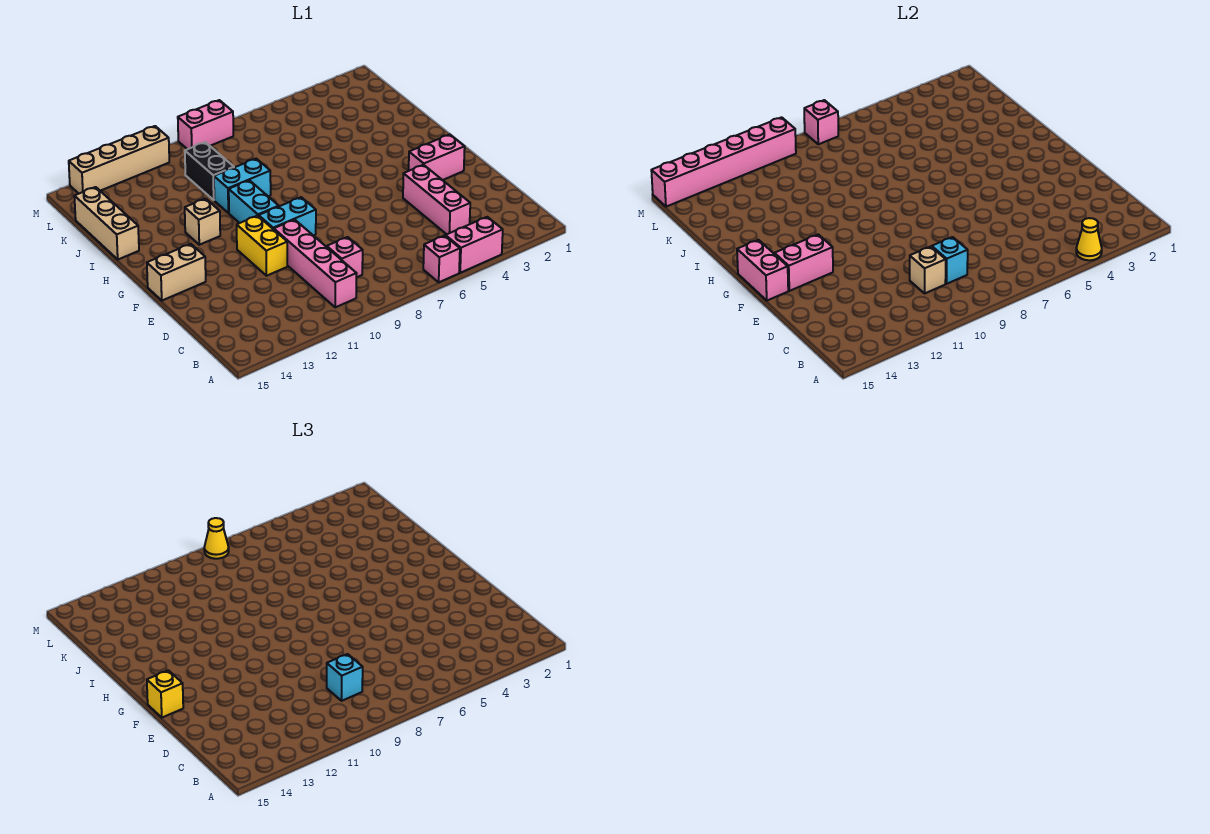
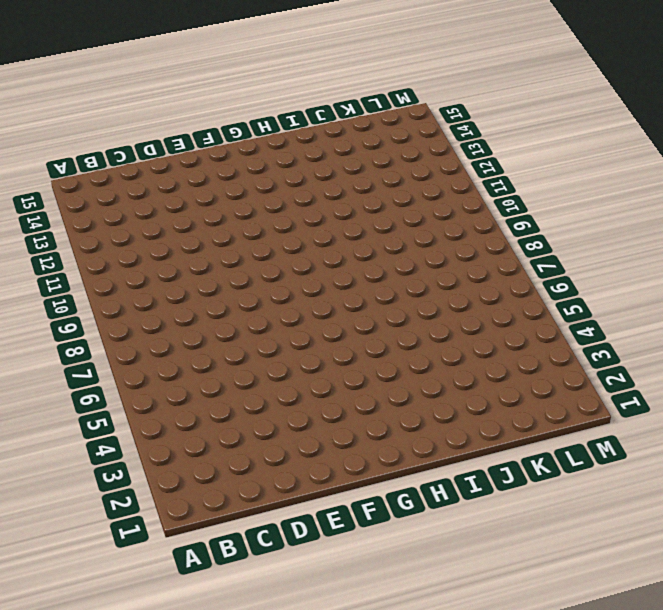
none -> pink brick A4:A5 level 1
none -> pink brick A6 level 1
none -> pink brick B10:E10 level 1

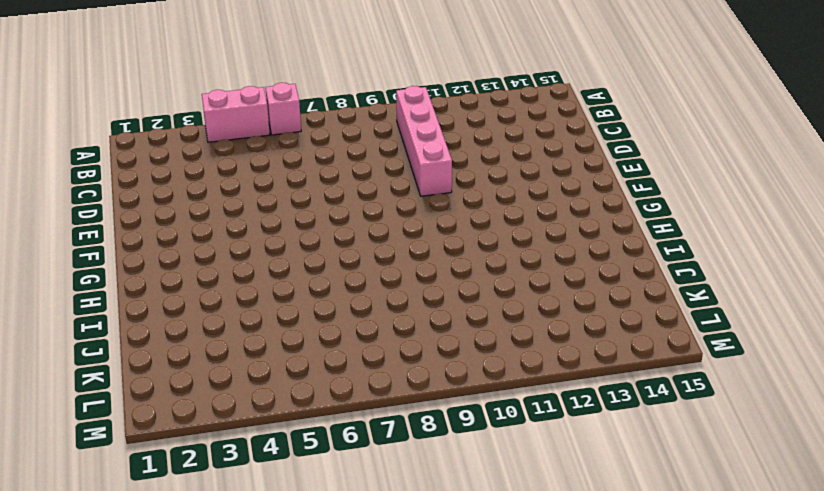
none -> pink brick C4:E4 level 1
none -> pink brick C9 level 1
none -> yellow brick E11:F11 level 1

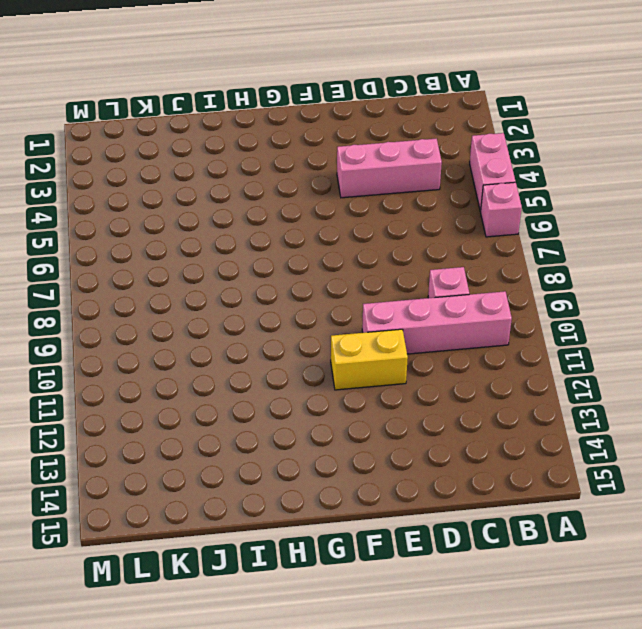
none -> pink brick F2:F3 level 1
none -> cyan brick F9:F10 level 1
none -> tan brick F14:F15 level 1

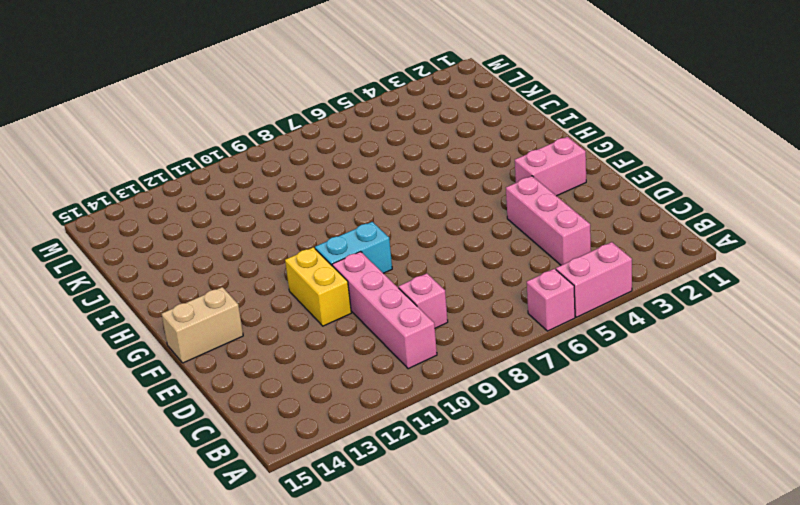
none -> cyan brick G10:H10 level 1
none -> tan brick H12 level 1
none -> cyan brick I9:I10 level 1

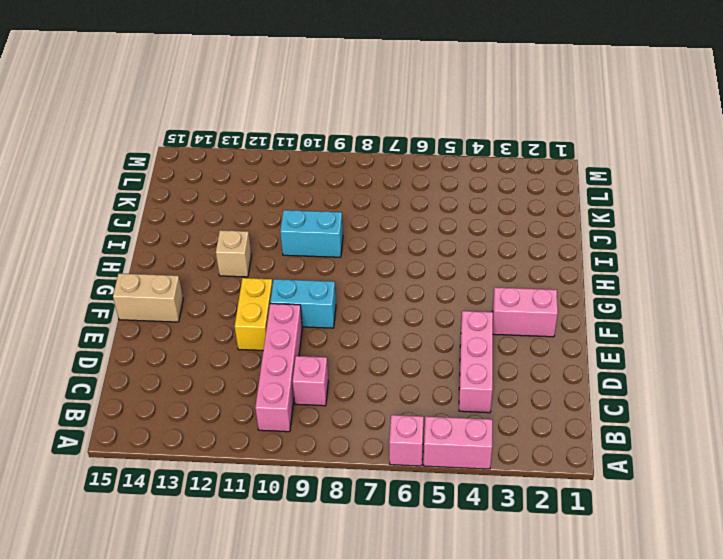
none -> cyan brick G10:H10 level 1
none -> tan brick I15:K15 level 1
none -> black brick J10:K10 level 1

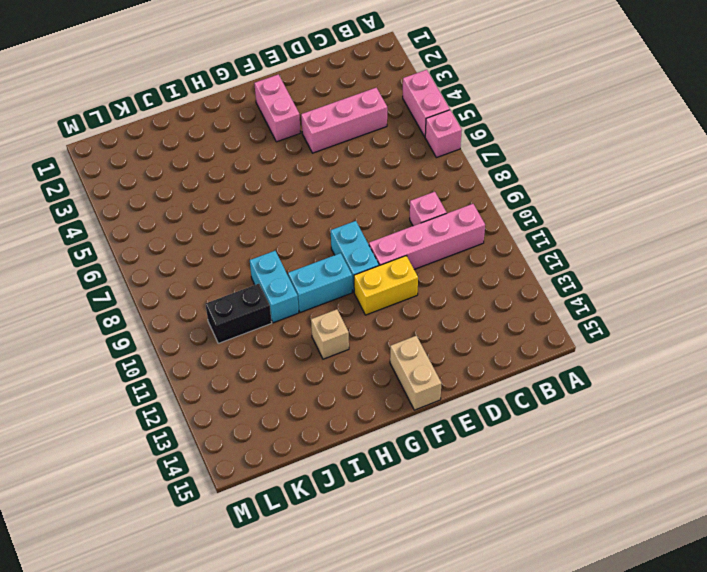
none -> tan brick I15:K15 level 1
none -> pink brick M8:M9 level 1
none -> tan brick M11:M14 level 1

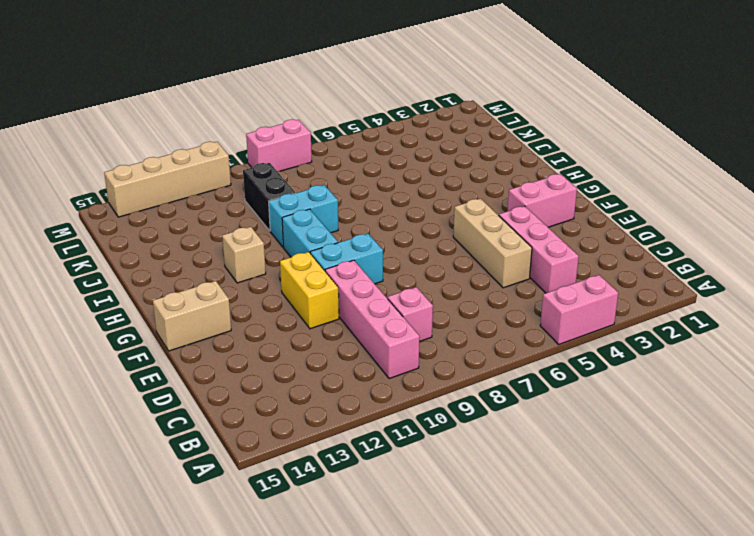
tan brick D5:F5 level 1 -> tan brick I15:K15 level 1
none -> pink brick A6 level 1
none -> yellow cone A4 level 2
none -> cyan brick C9 level 2

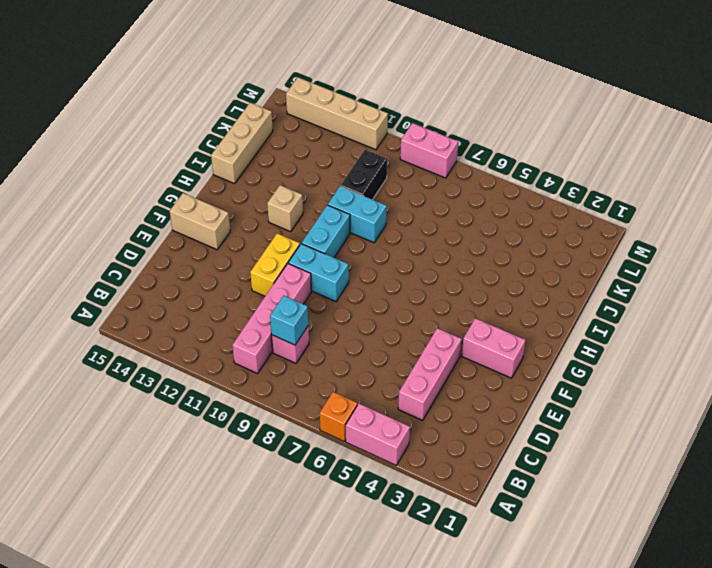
orange brick A6 level 1 -> pink brick A6 level 1
none -> yellow cone A4 level 2
none -> tan brick C10 level 2
none -> pink brick F13:F14 level 2

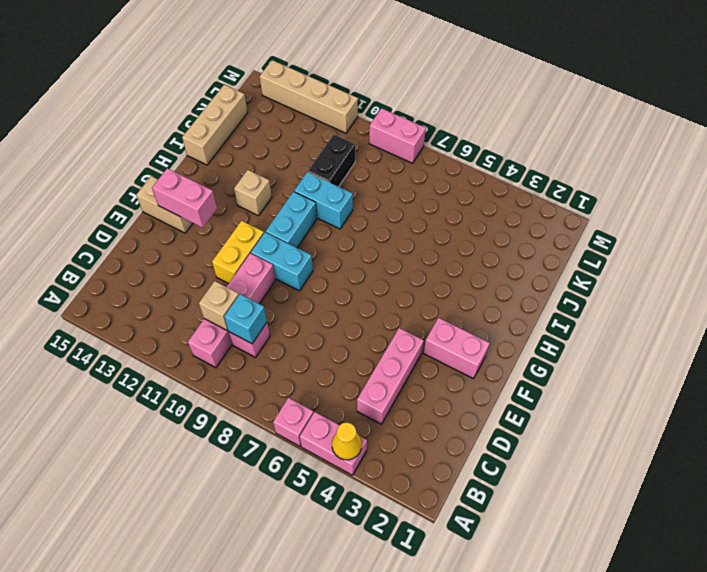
none -> pink brick F15:G15 level 2
none -> pink brick M8 level 2
none -> pink brick M10:M15 level 2

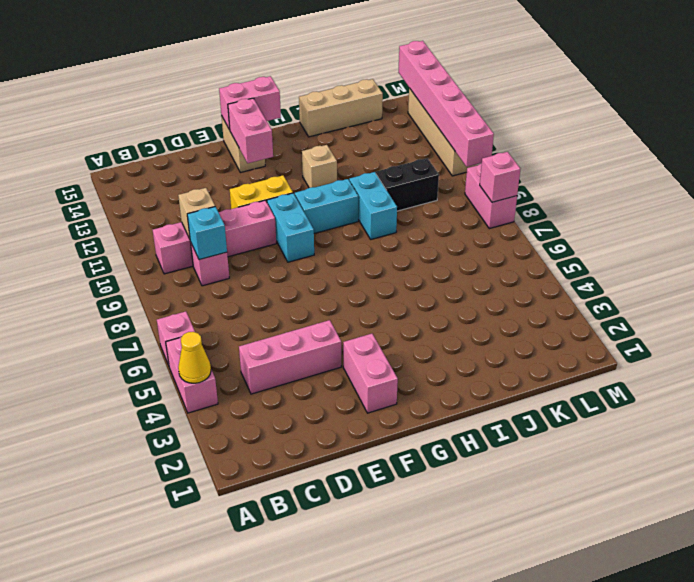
none -> cyan brick C9 level 3
none -> yellow brick F15 level 3
none -> yellow cone M8 level 3

